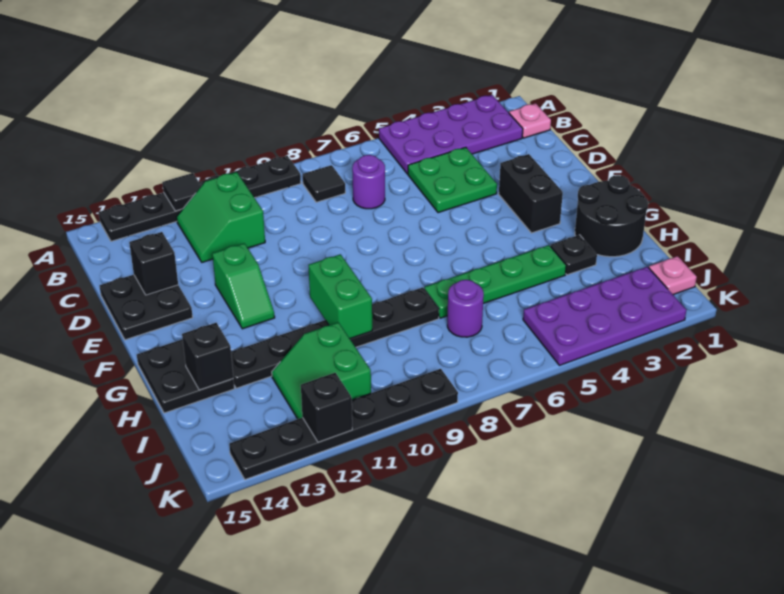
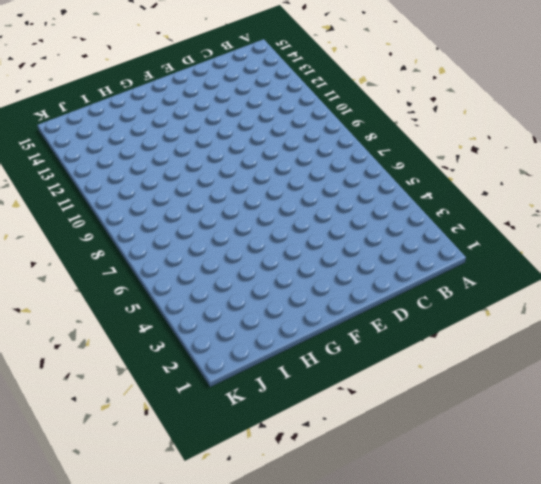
none -> purple plate A2:B5 level 1
none -> black plate A9:A14 level 1
none -> pink plate B1 level 1

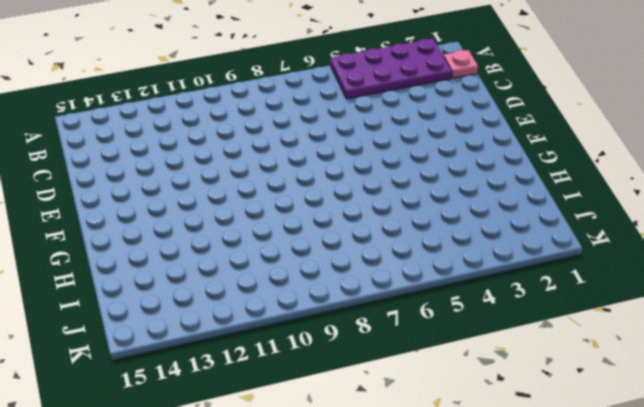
none -> black plate A9:A14 level 1
none -> black tile B8 level 1
none -> green slope B11:C12 level 1 top 11

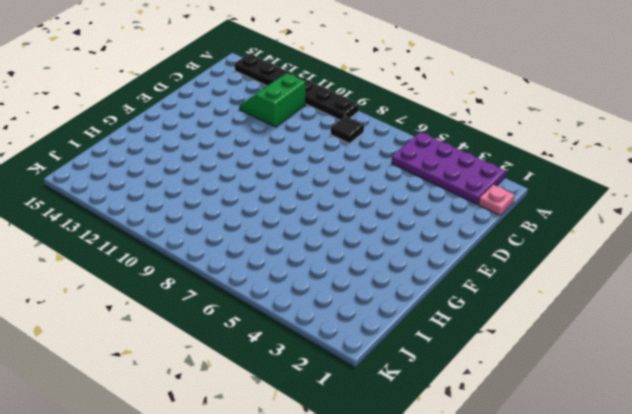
none -> green plate C4:D5 level 1
none -> purple round brick C7 level 1
none -> black plate D14:E15 level 1

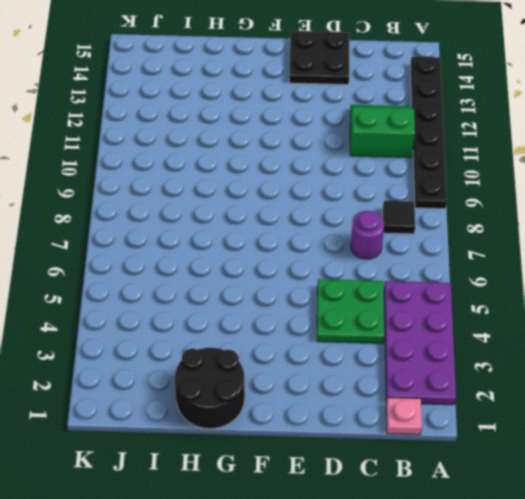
none -> black brick E3:F3 level 1
none -> green slope E12:F12 level 1 top E
none -> black plate G14:H15 level 1

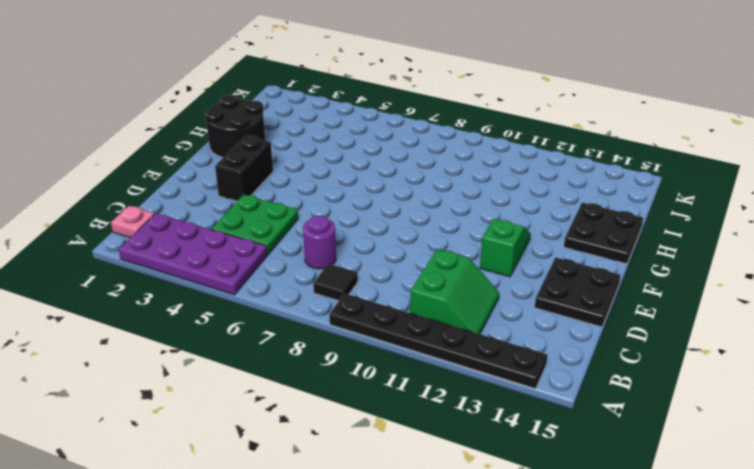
none -> black plate H3 level 1
none -> green plate H4:H7 level 1
none -> black plate H8:H13 level 1

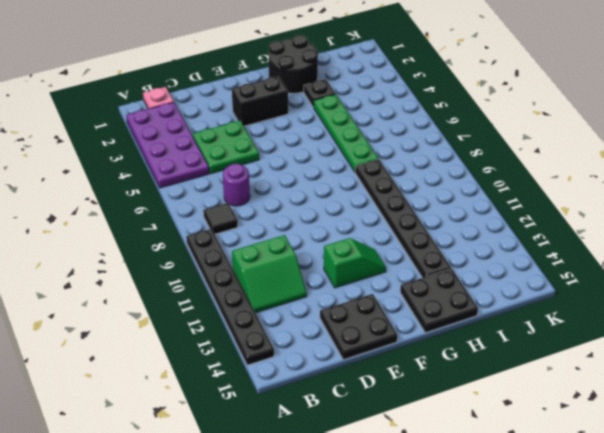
none -> purple round brick I7 level 1
none -> green slope I11:J12 level 1 top 11
none -> pink plate J1 level 1

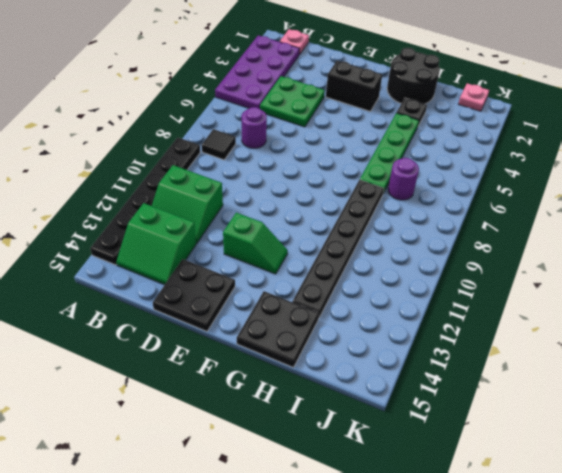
green slope B13:C14 level 1 top 13 -> green slope I11:J12 level 1 top 11
none -> purple plate J2:K5 level 1
none -> black plate K9:K14 level 1
none -> black tile A12 level 2

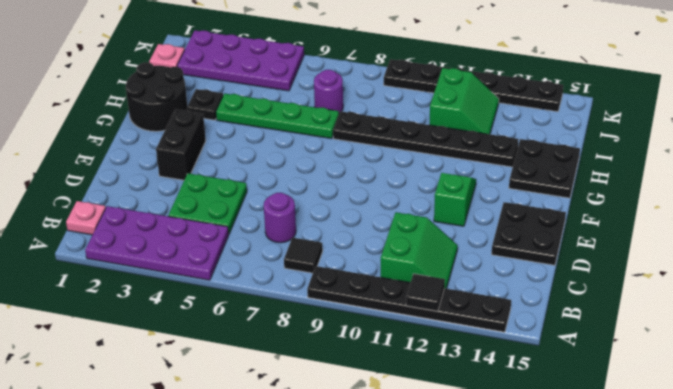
none -> black brick D14 level 2
none -> green brick G10:H10 level 2
none -> black brick H14 level 2

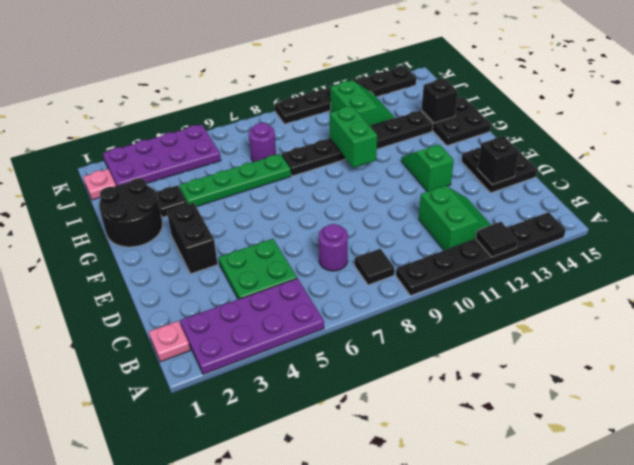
none -> black brick K12 level 2

